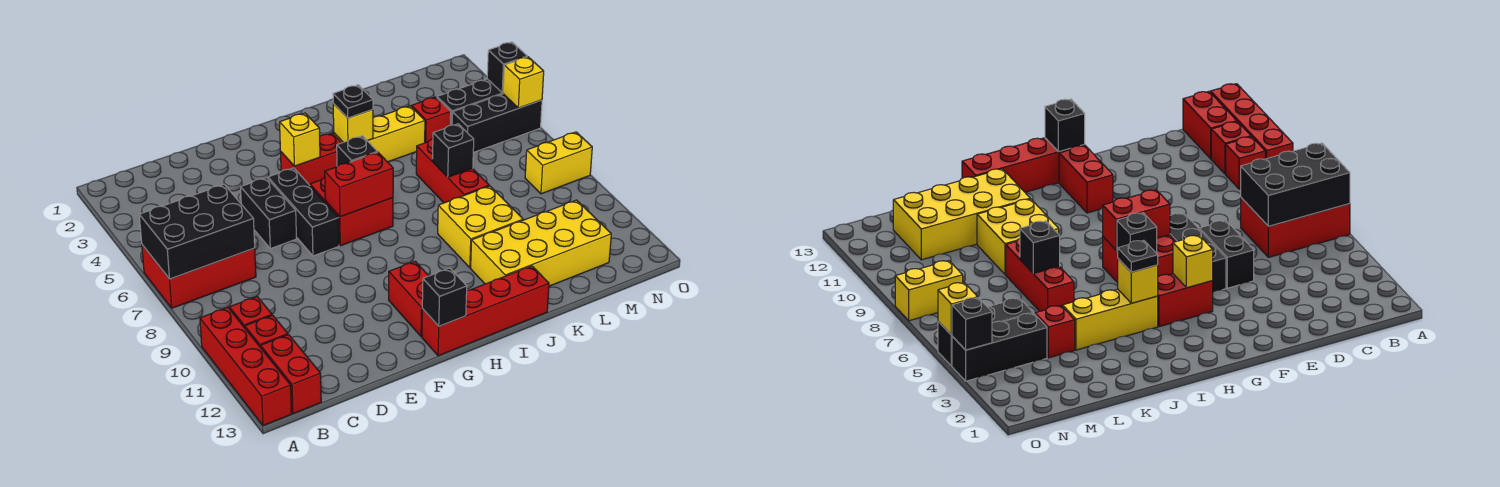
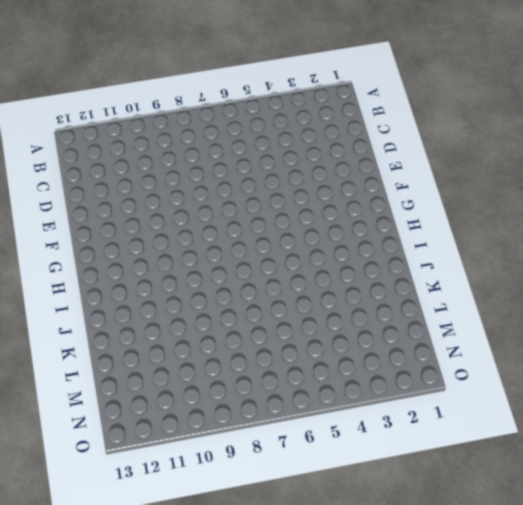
none -> red brick A6:C7 level 1
none -> red brick A10:A13 level 1
none -> red brick B10 level 1

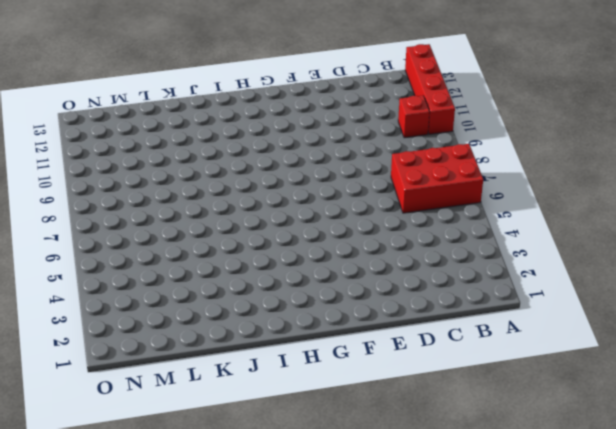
none -> red brick B11 level 1
none -> red brick B12:B13 level 1
none -> black brick E5:E6 level 1

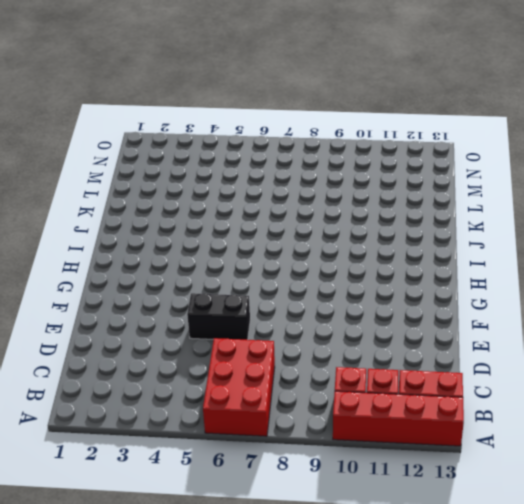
none -> black brick F5:F7 level 1
none -> red brick G4:H4 level 1
none -> red brick G6:H7 level 1

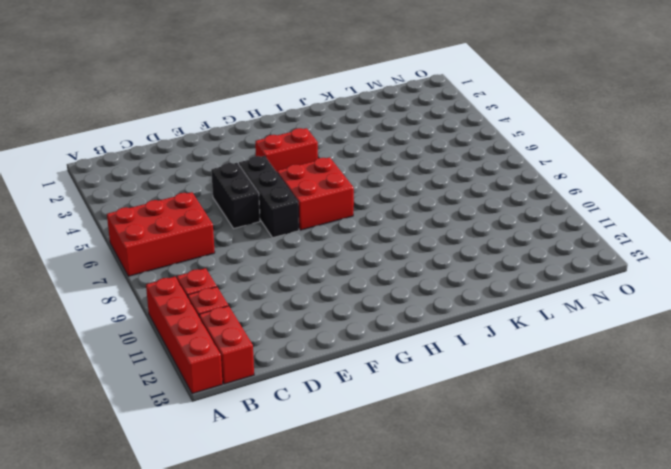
none -> red brick G11:G12 level 1
none -> red brick G13:J13 level 1
none -> yellow brick I4:K4 level 1

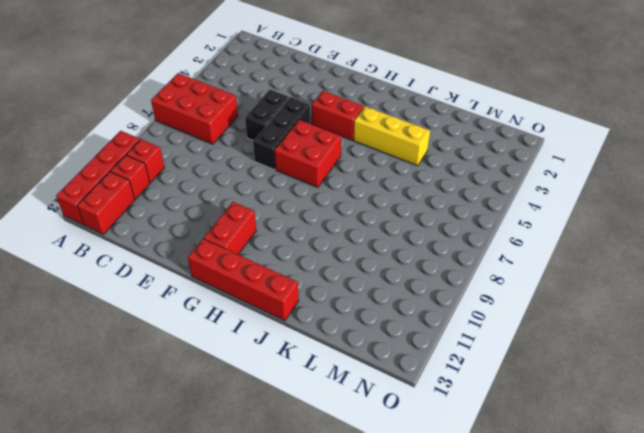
none -> yellow brick J9:K10 level 1
none -> yellow brick J11:M12 level 1
none -> red brick K6:K8 level 1

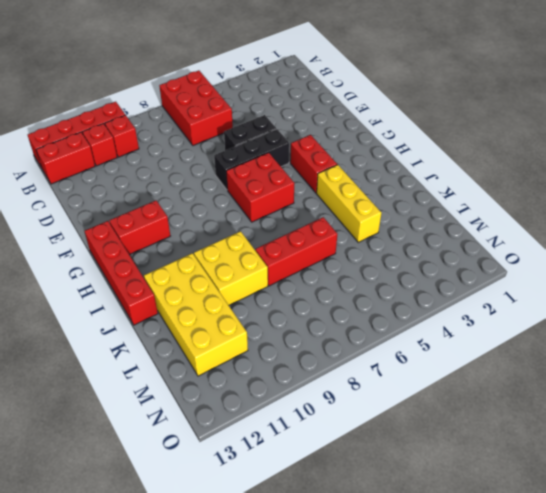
none -> red brick L4 level 1
none -> black brick M4:O4 level 1
none -> black brick M5:O5 level 1

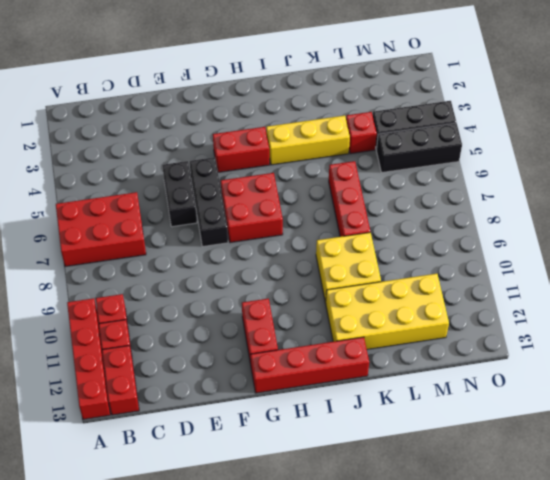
none -> yellow brick N8:O8 level 1
none -> black brick A6:C7 level 2
none -> yellow brick G4 level 2

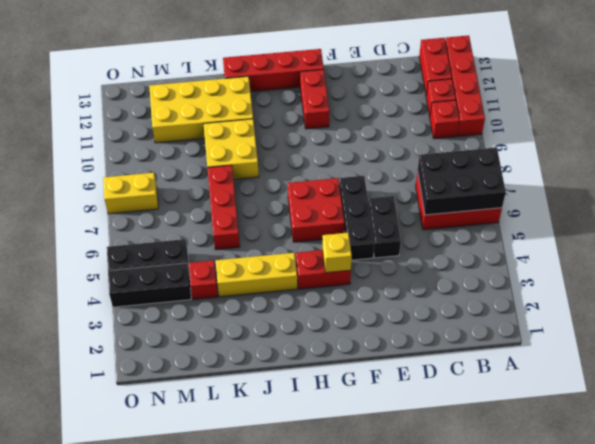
none -> red brick G7:H7 level 2
none -> black brick G13 level 2
none -> black brick H6 level 2

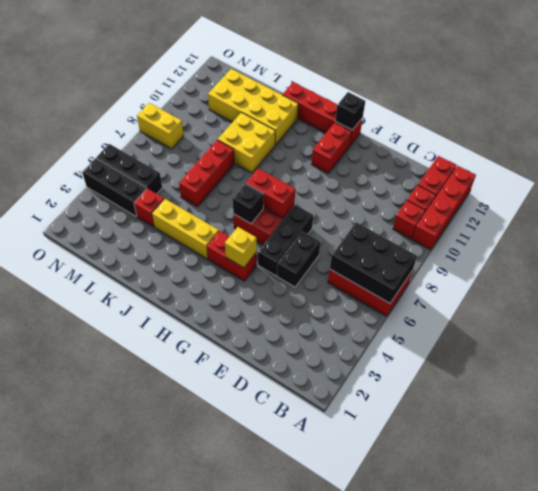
none -> yellow brick I4 level 2
none -> black brick K7 level 2
none -> black brick O4 level 2

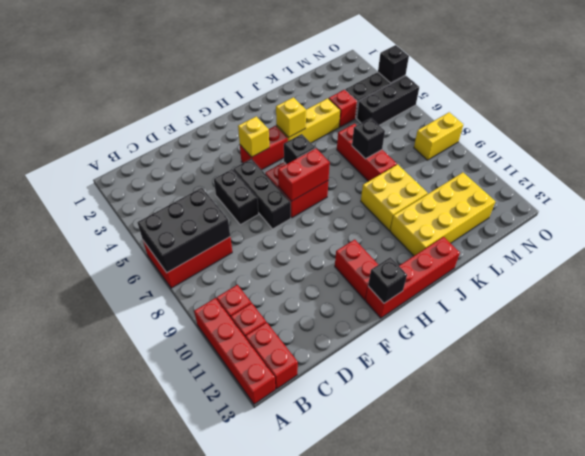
none -> yellow brick O5 level 2
none -> black plate I4 level 3

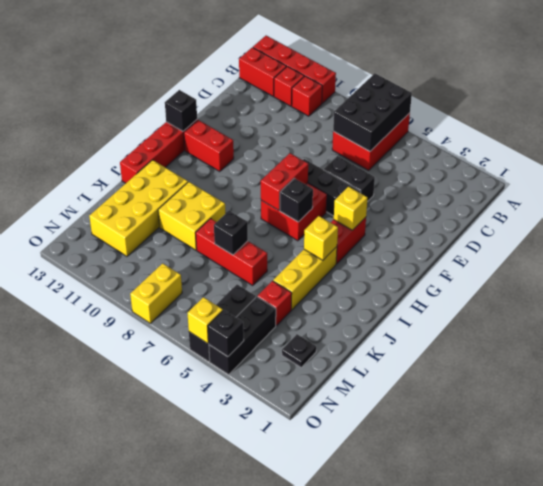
black plate M2 level 1 -> black plate I4 level 3

